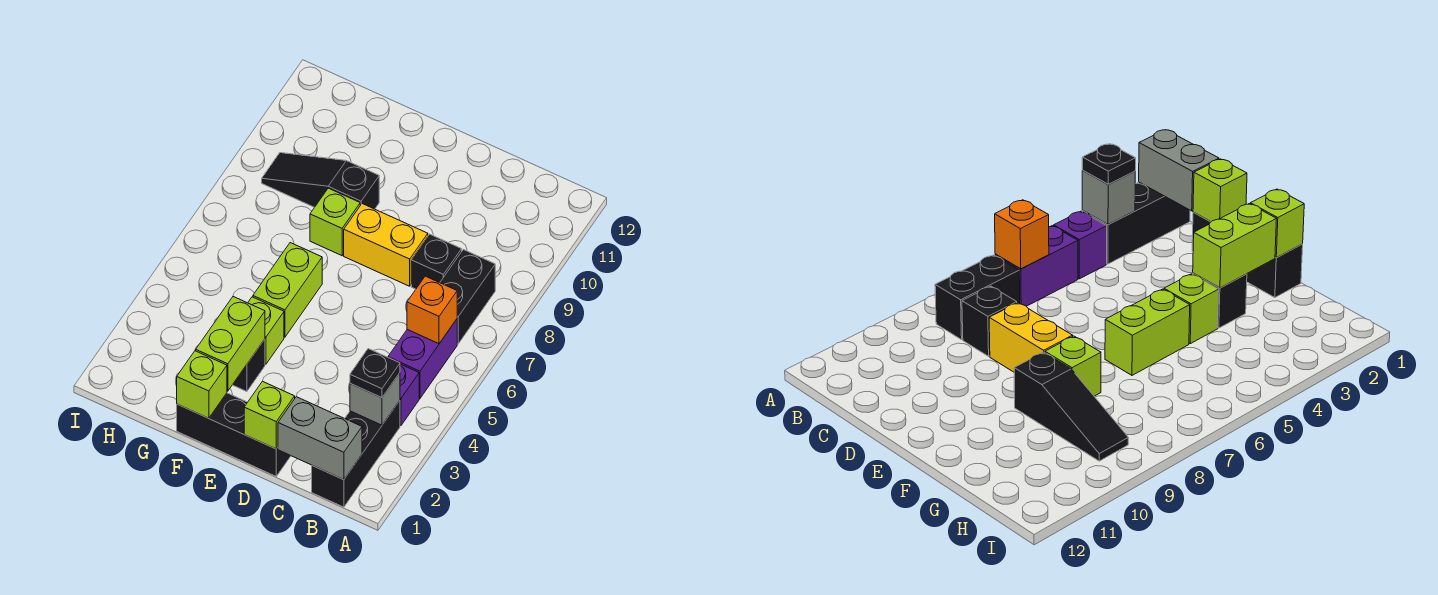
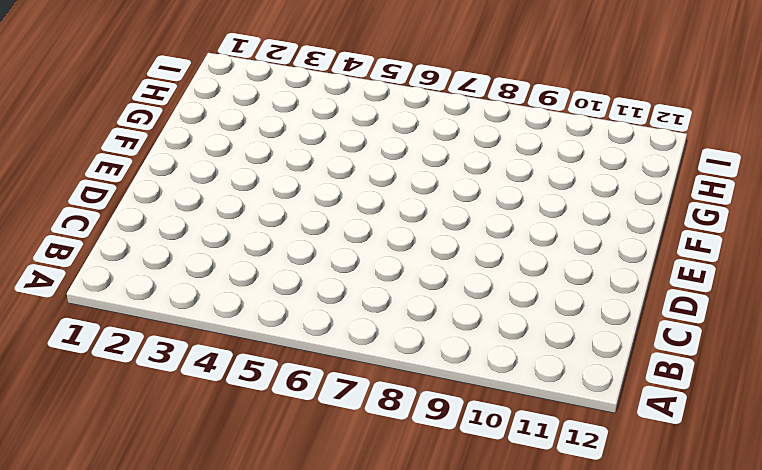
none -> black brick B1:B3 level 1
none -> purple brick B4 level 1
none -> purple brick B5:B6 level 1

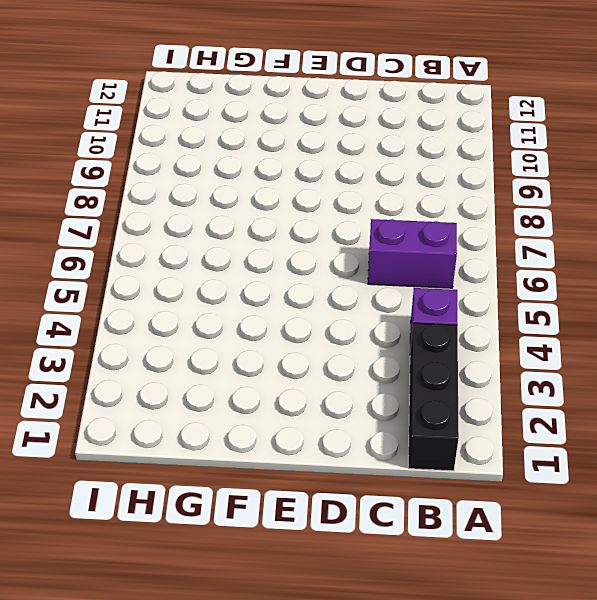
purple brick B6:C6 level 1 -> purple brick B5:B6 level 1
none -> black brick B7:B8 level 1
none -> black brick C8 level 1
none -> black brick D1:F1 level 1

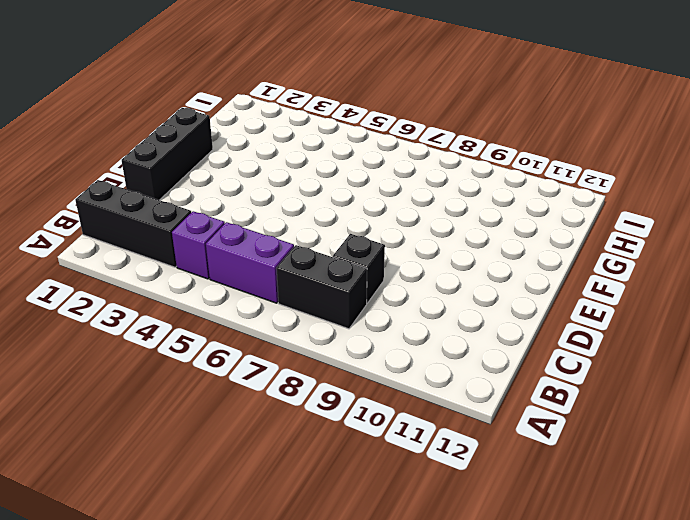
none -> yellow brick D8:E8 level 1
none -> black brick F3 level 1
none -> lime brick F4 level 1

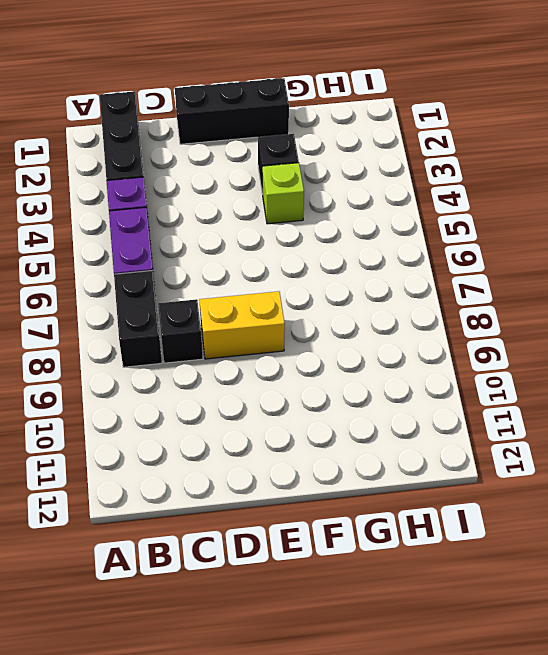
none -> lime brick F5:F6 level 1
none -> lime brick F8 level 1
none -> black slope F9:H9 level 1 top F

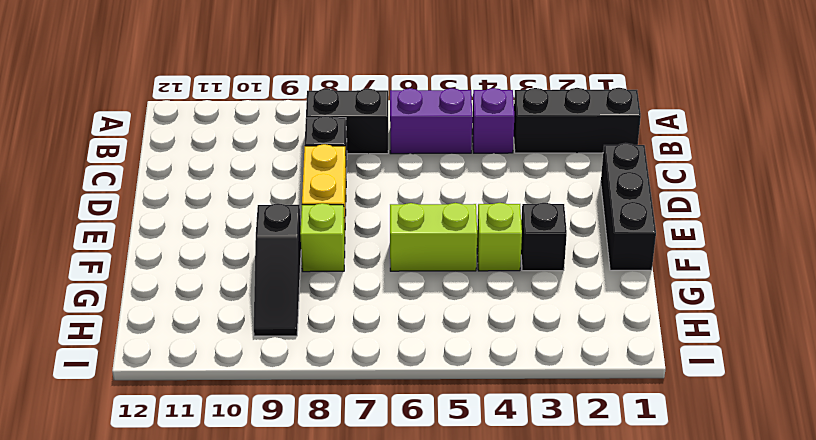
none -> grey brick B1:C1 level 2
none -> grey brick B3 level 2
none -> orange brick B6 level 2

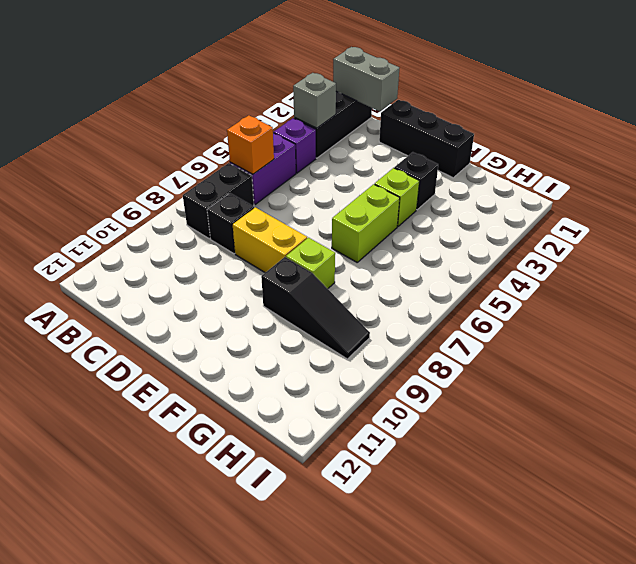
none -> lime brick D1 level 2
none -> lime brick F1 level 2
none -> lime brick F2:F3 level 2

